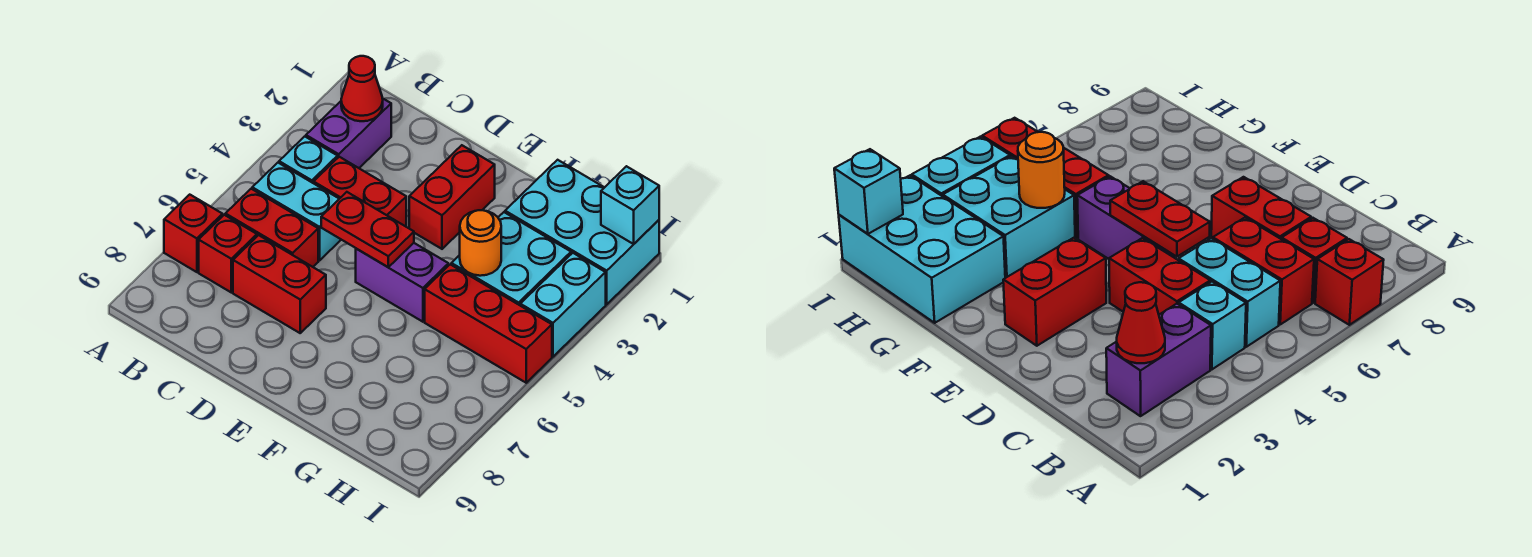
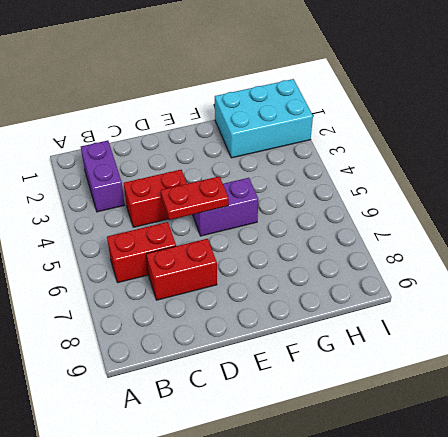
none -> red brick A7 level 1
none -> cyan brick B4 level 1
none -> cyan brick B5:C5 level 1

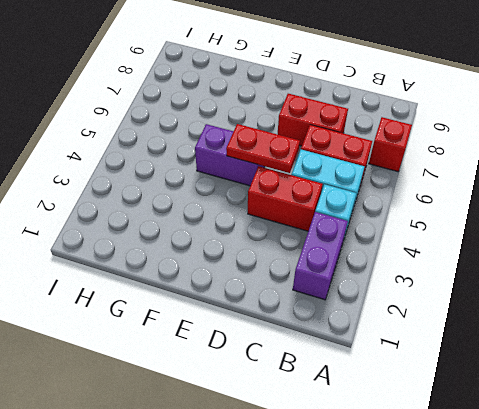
none -> red brick B7 level 1
none -> red brick E2:E3 level 1
none -> cyan brick G1:I2 level 1

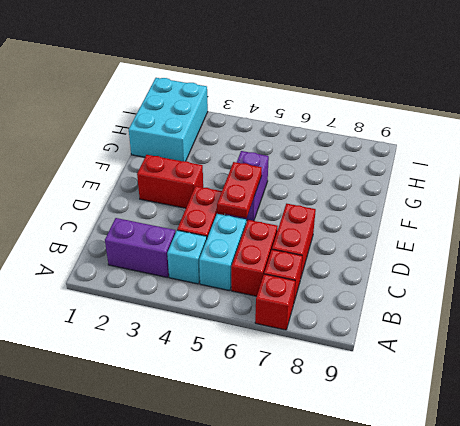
none -> cyan brick G3:H4 level 1
none -> red brick G5:I5 level 1
none -> cyan brick I3:I4 level 1

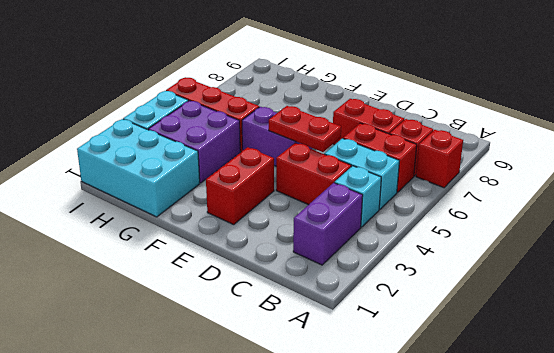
purple brick G3:H4 level 1 -> cyan brick G3:H4 level 1
none -> red cone B2 level 2
none -> orange round brick G4 level 2
none -> cyan brick I1 level 2

